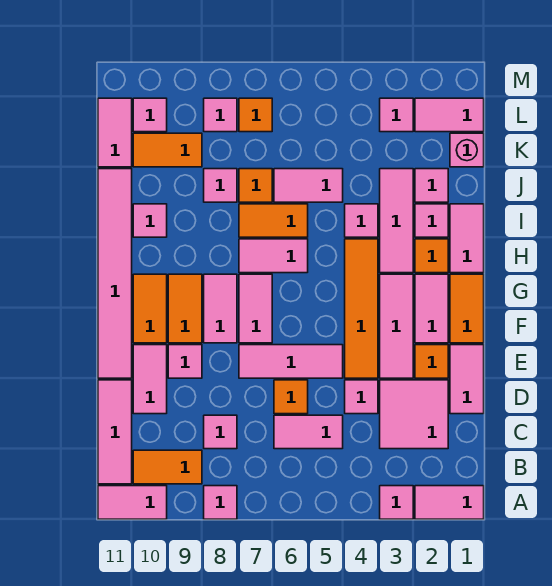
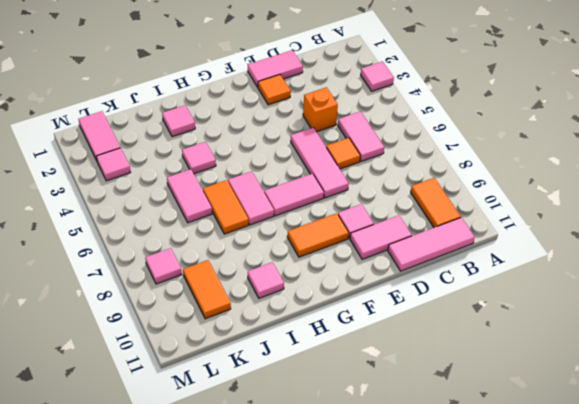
orange brick D4 level 1 -> pink tile D4 level 1
none -> pink tile A1:A2 level 1
none -> pink tile A8 level 1
none -> pink tile A10:A11 level 1
none -> pink tile C2:D3 level 1

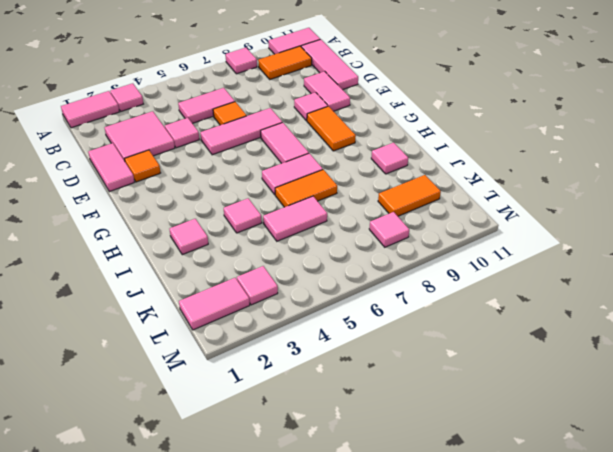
none -> pink tile C8 level 1
none -> pink tile E3:G3 level 1
none -> orange tile E4:H4 level 1
none -> pink tile E11:J11 level 1

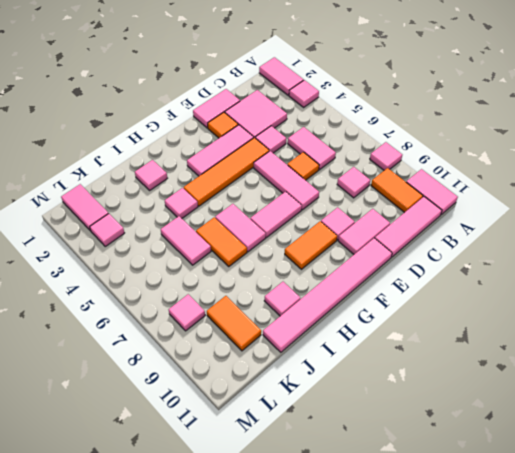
none -> orange tile F1:G1 level 1
none -> pink tile F2:G2 level 1
none -> pink tile F8:G8 level 1
none -> orange tile F10:G10 level 1

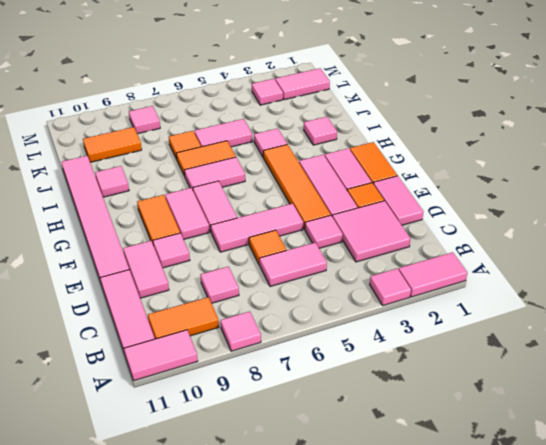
none -> orange tile F10:G10 level 1
none -> pink tile H1:I1 level 1
none -> orange tile H2 level 1
none -> pink tile H3:J3 level 1

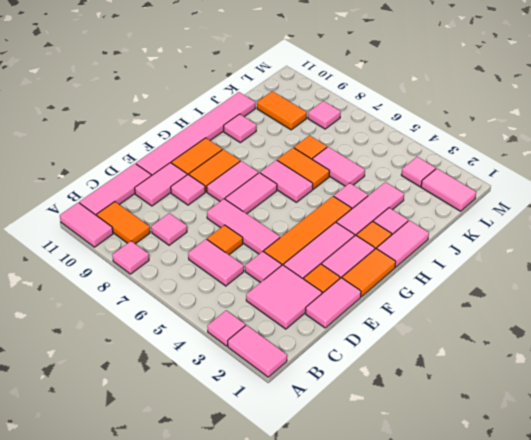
none -> pink tile J2 level 1
none -> pink tile J8 level 1
none -> pink brick K1 level 1
none -> pink tile K11:L11 level 1

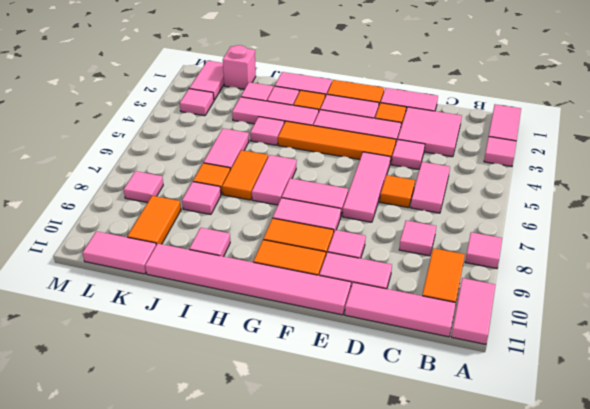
none -> orange tile L7 level 1
none -> pink tile L10 level 1

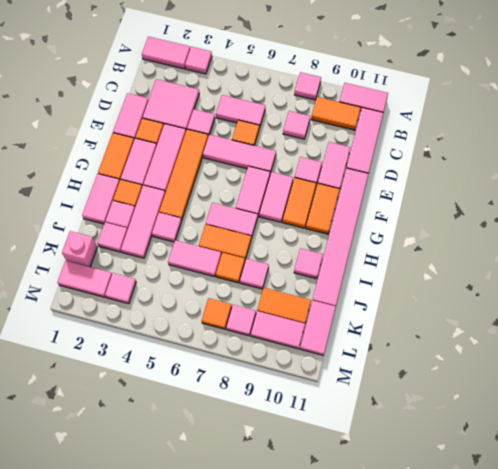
pink tile L9:L10 level 1 -> pink tile L10 level 1

